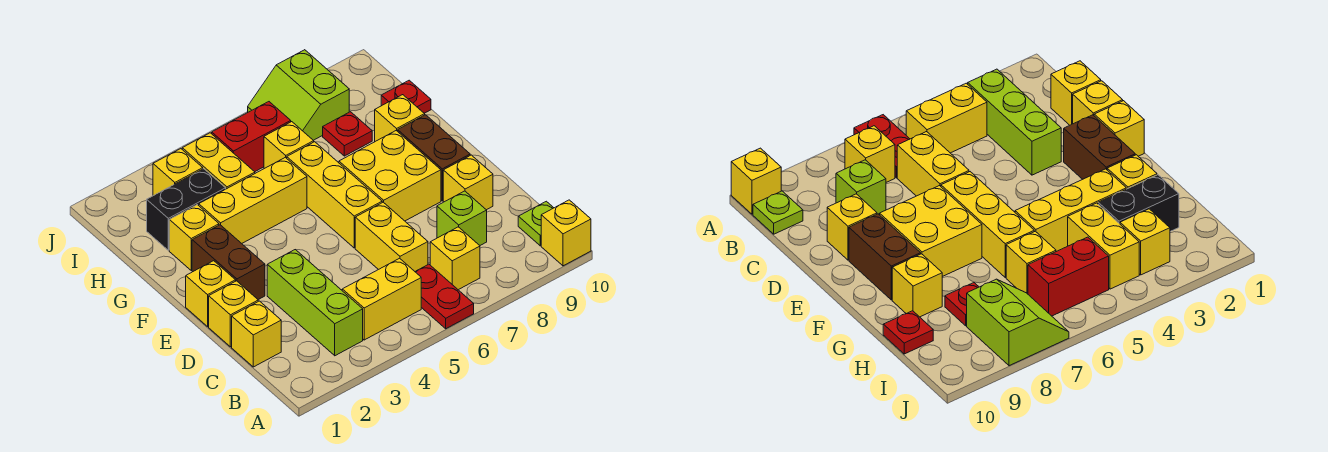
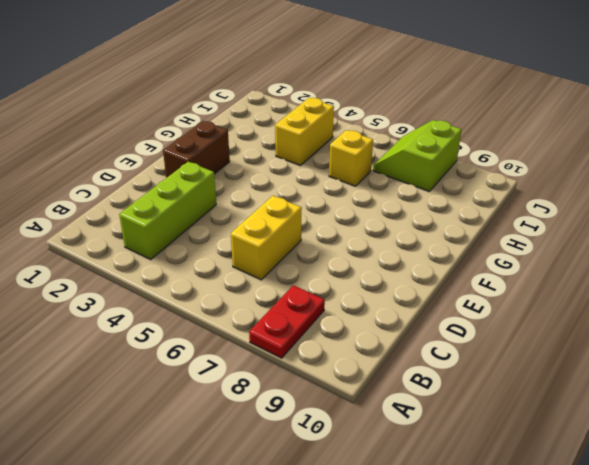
red plate A8:B8 level 1 -> red plate A6:B6 level 1
none -> yellow brick A10 level 1
none -> yellow brick B4:B5 level 1
none -> yellow brick B7 level 1

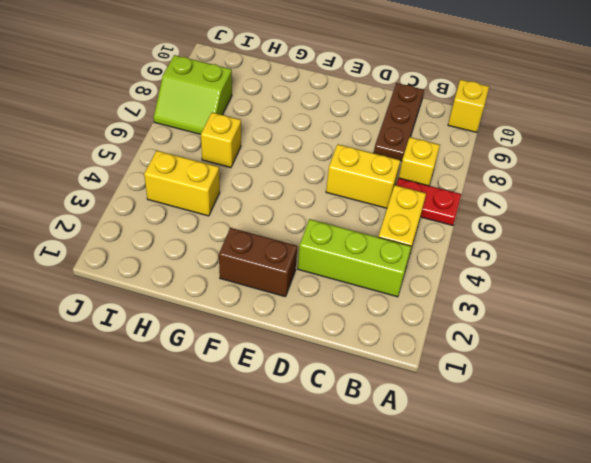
brown plate C8:C10 level 1 -> lime brick C8 level 1
none -> lime plate B10 level 1
none -> yellow brick C1 level 1
none -> yellow brick D1 level 1

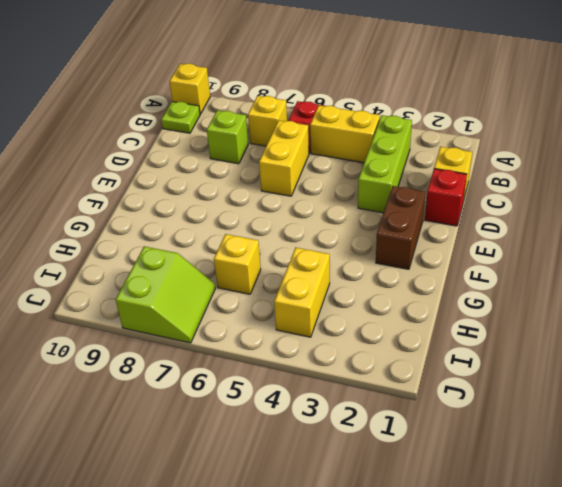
red brick D1 level 1 -> yellow brick D1 level 1
none -> yellow brick D9 level 1
none -> yellow brick E1 level 1
none -> yellow brick E6:G6 level 1

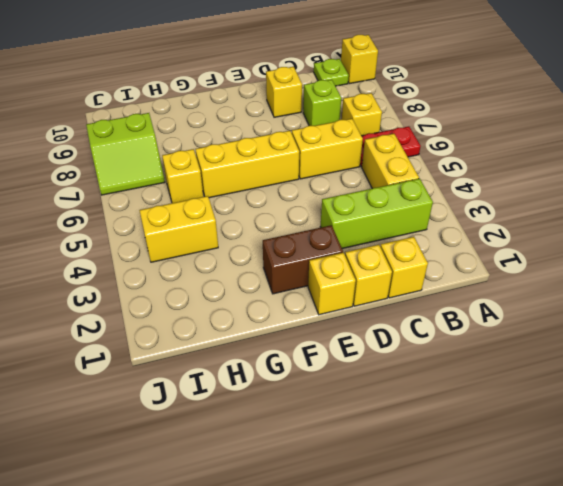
none -> yellow brick E7:F8 level 1
none -> brown brick E9:F9 level 1
none -> yellow brick G2 level 1

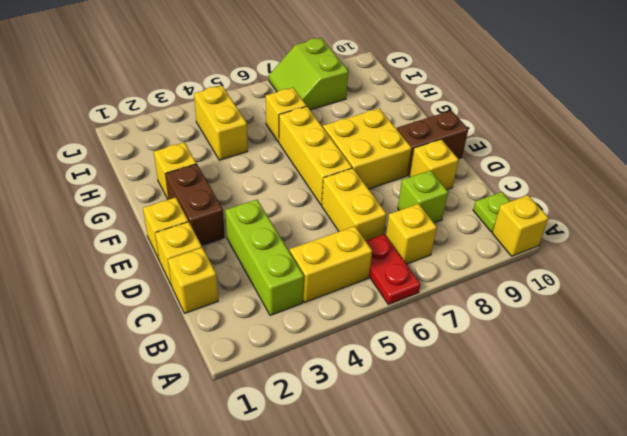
brown brick E9:E10 level 1 -> brown brick E9:F9 level 1
none -> yellow brick G3:G5 level 1
none -> yellow brick G9 level 1
none -> black brick H2:H3 level 1

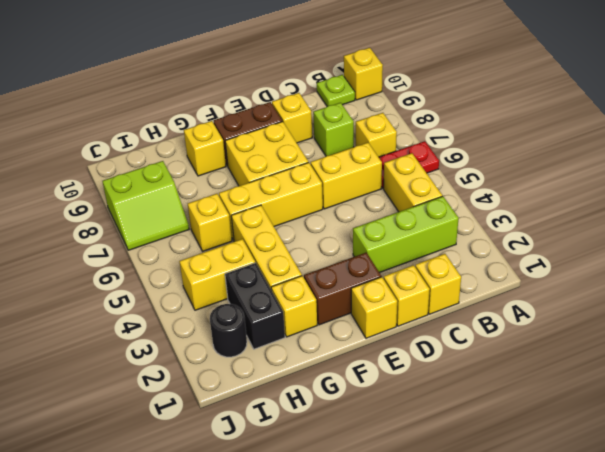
black round brick I2 level 1 -> none
none -> red plate H8 level 1
none -> red plate H10 level 1
none -> yellow brick I3 level 1

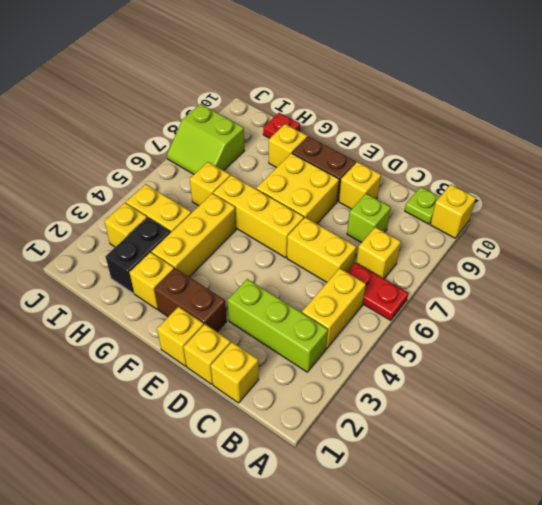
none -> red plate H8 level 1
none -> red brick I5:I6 level 1

